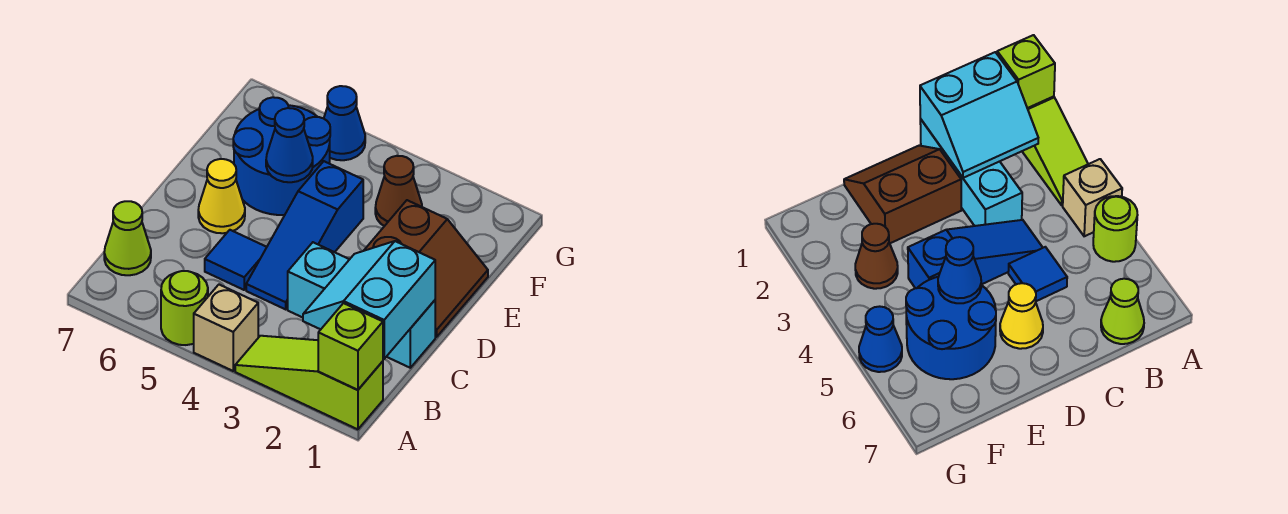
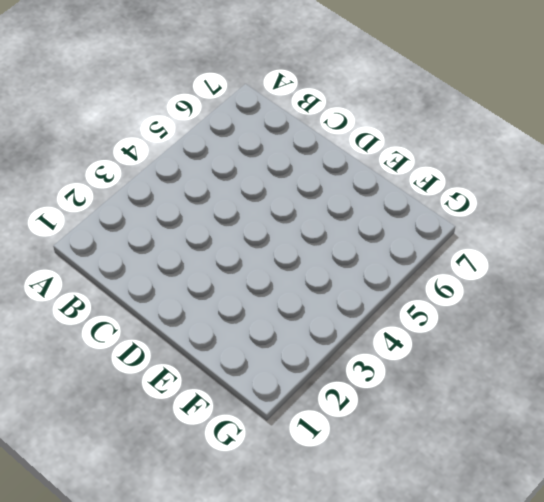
none -> lime slope A1:A3 level 1 top 1
none -> tan brick A4 level 1
none -> lime round brick A5 level 1

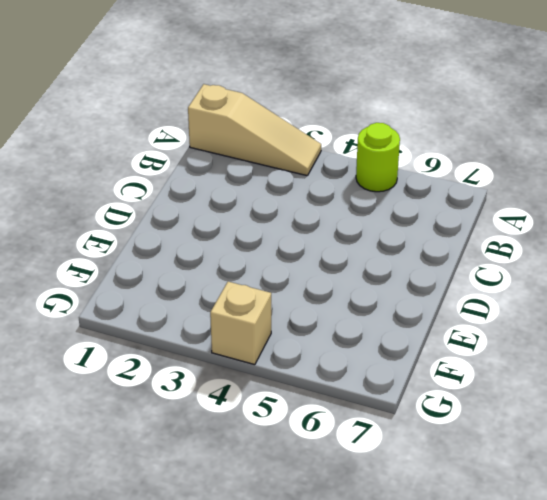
tan slope A1:A3 level 1 top 1 -> lime slope A1:A3 level 1 top 1
tan brick G4 level 1 -> tan brick A4 level 1
none -> lime cone B7 level 1
none -> cyan brick C1:C3 level 1
none -> blue slope C4:E4 level 1 top E

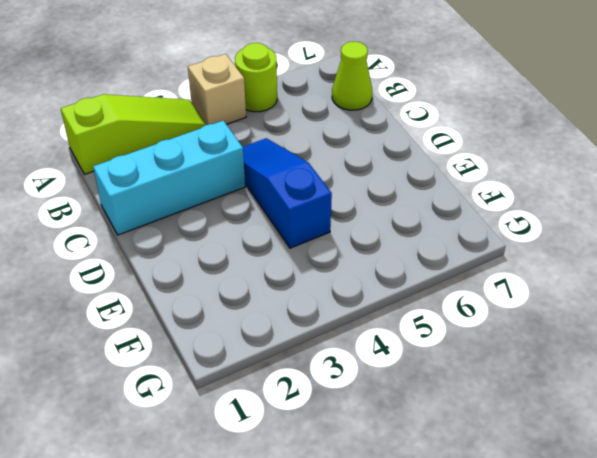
none -> blue tile C5 level 1
none -> brown slope D1:E2 level 1 top 2
none -> yellow cone D6 level 1

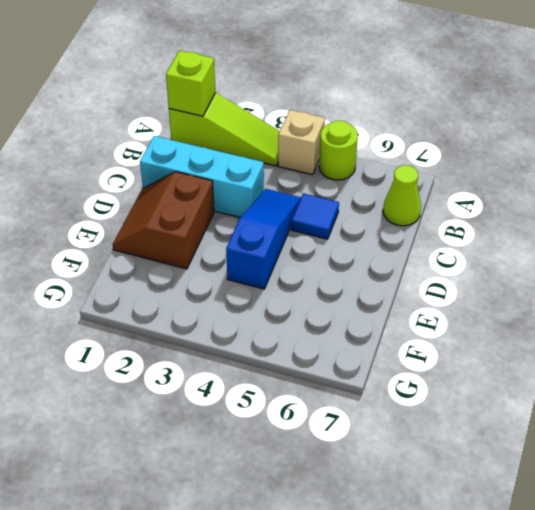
none -> yellow cone D6 level 1
none -> blue round brick E5:F6 level 1
none -> brown cone F3 level 1

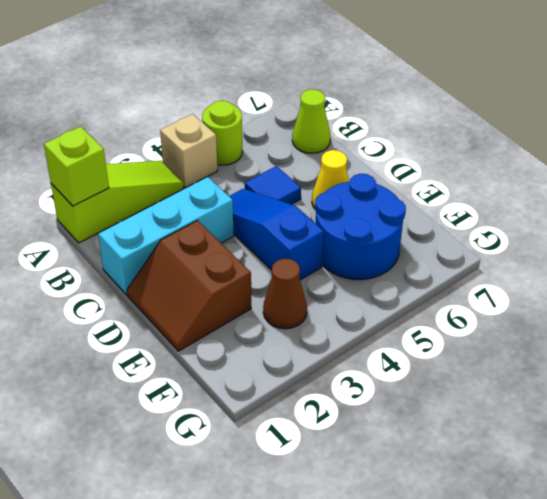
none -> blue cone G5 level 1
none -> cyan slope B1:C2 level 2 top 1
none -> blue cone E5 level 2

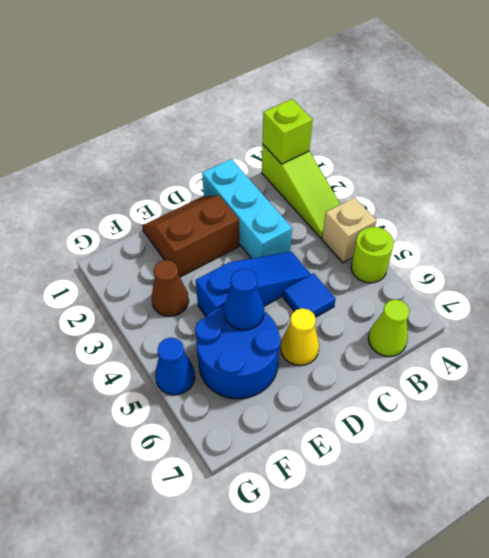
none -> cyan slope B1:C2 level 2 top 1

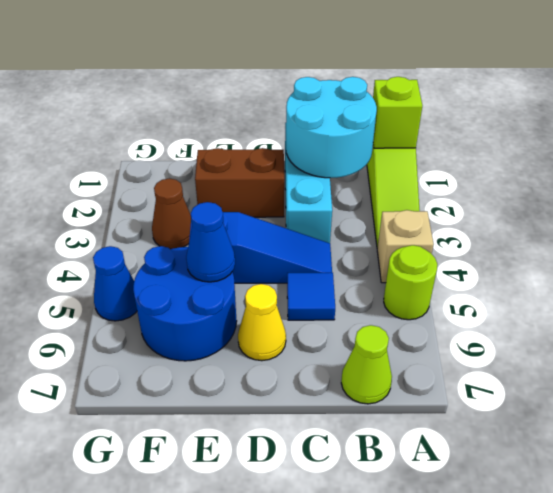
cyan round brick B1:C2 level 2 -> cyan slope B1:C2 level 2 top 1

